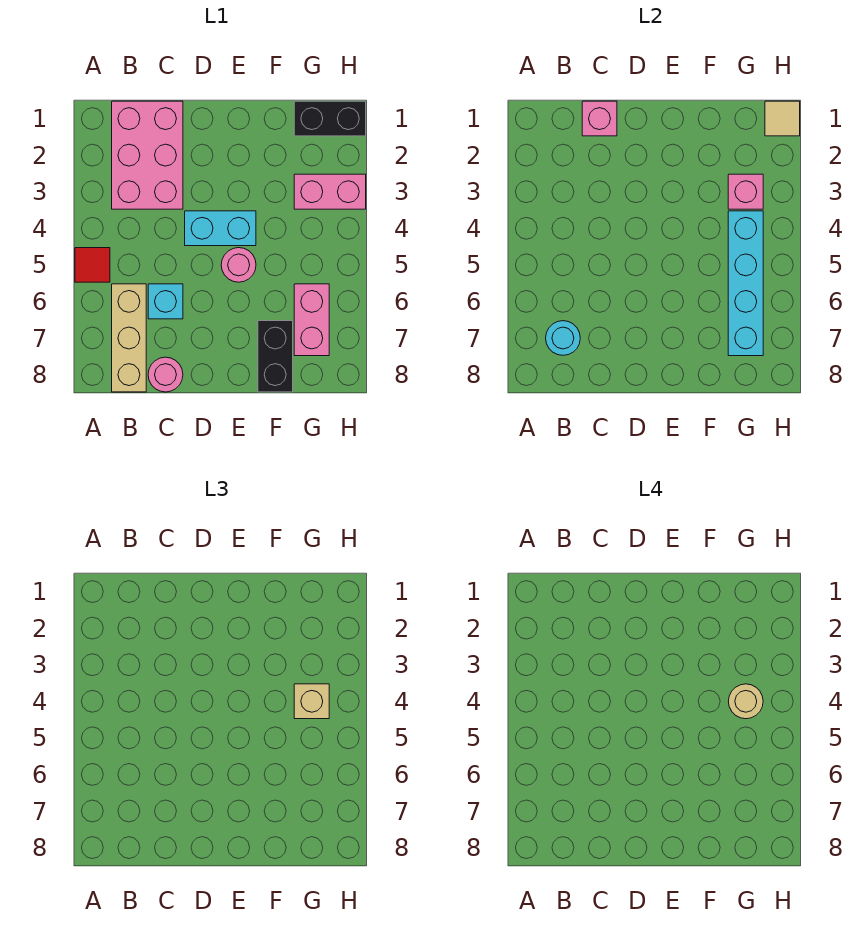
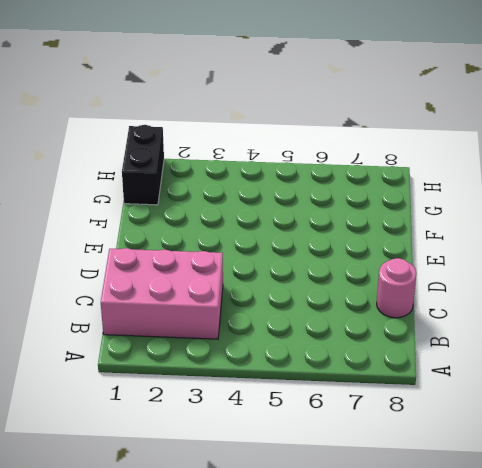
none -> red tile A5 level 1
none -> tan brick B6:B8 level 1
none -> cyan brick C6 level 1

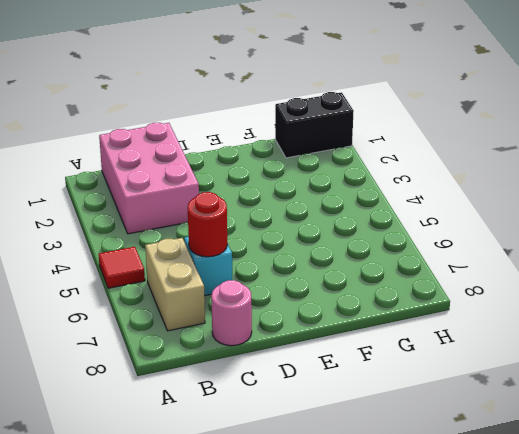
tan brick B6:B7 level 1 -> tan brick B6:B8 level 1
red round brick C6 level 2 -> none
none -> cyan brick D4:E4 level 1
none -> pink round brick E5 level 1
none -> black brick F7:F8 level 1

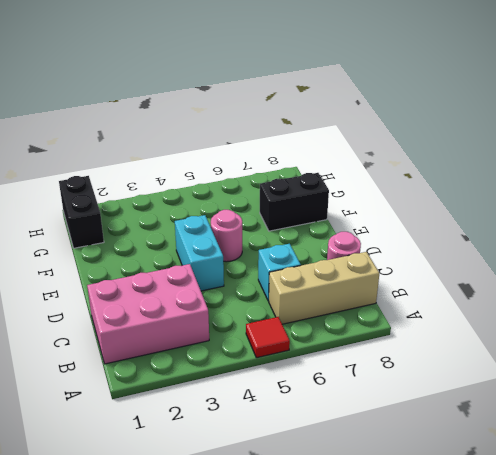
none -> pink brick G3:H3 level 1
none -> pink brick G6:G7 level 1
none -> cyan round brick B7 level 2

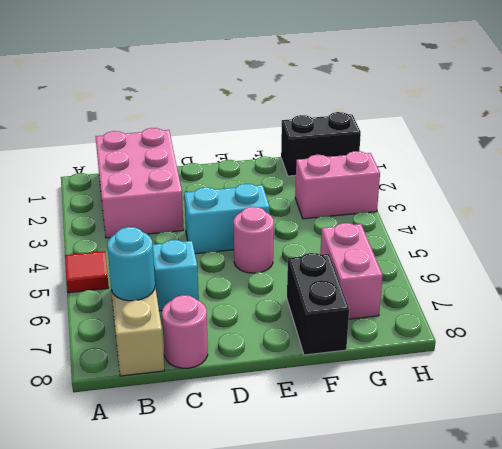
none -> pink brick C1 level 2
none -> pink brick G3 level 2
none -> cyan brick G4:G7 level 2

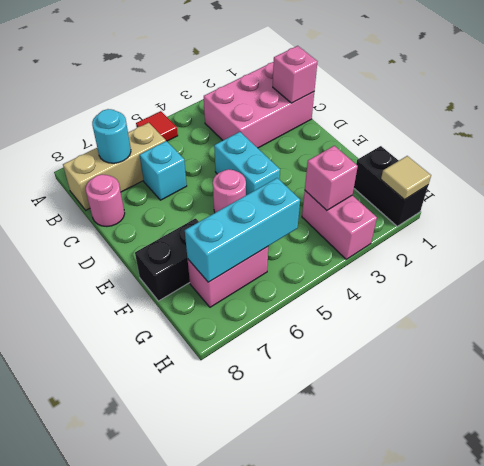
cyan brick G5:G7 level 2 -> cyan brick G4:G7 level 2
none -> tan brick G4 level 3
none -> tan round brick G4 level 4

